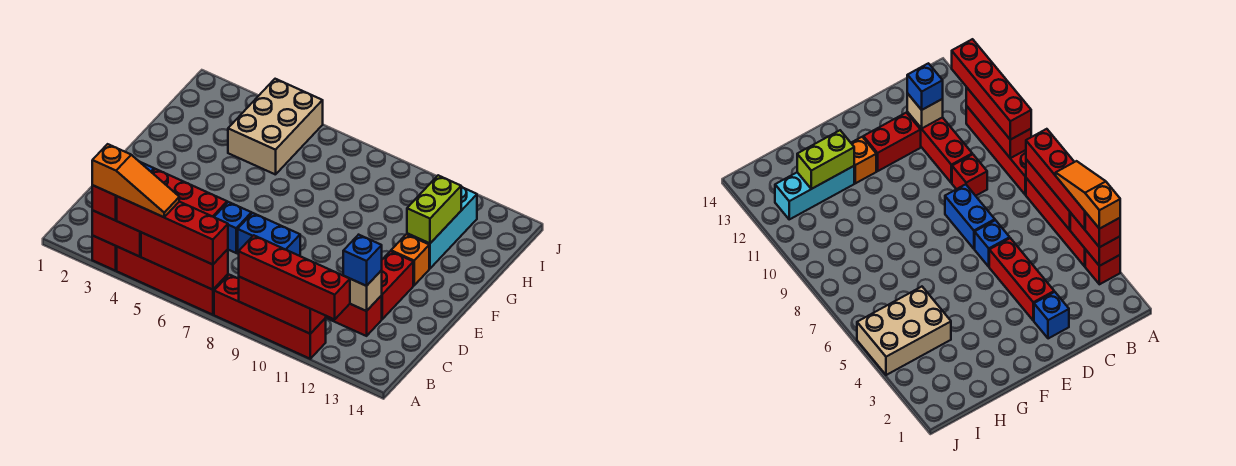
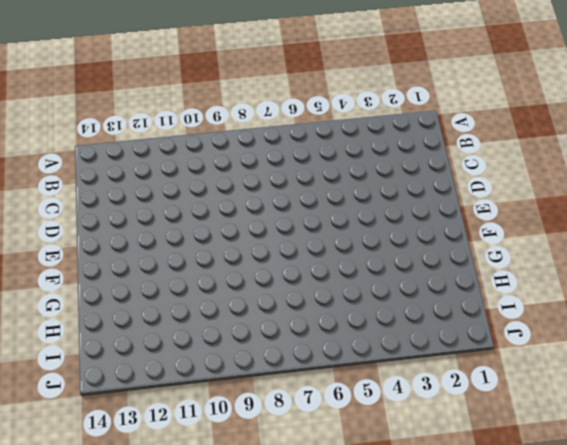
none -> red brick A3 level 1
none -> red brick A4:A7 level 1
none -> red brick A8:A11 level 1

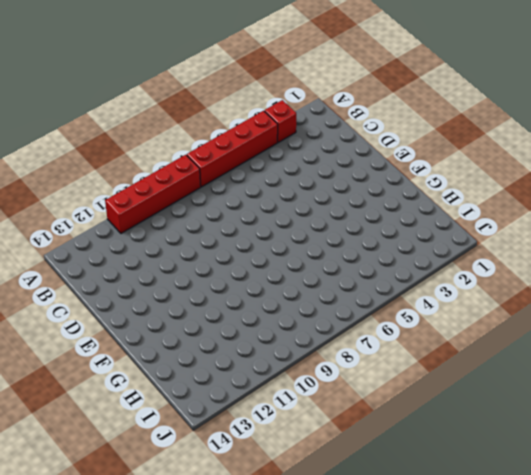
none -> red brick C9 level 1
none -> red brick C10:C12 level 1
none -> blue brick D2 level 1

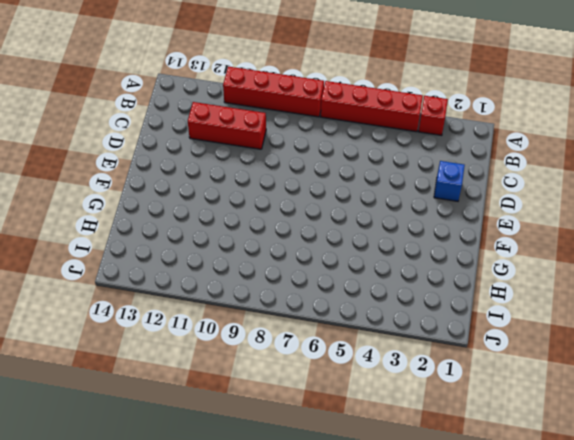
none -> red brick C9 level 1
none -> red brick D3:D5 level 1
none -> blue brick D6 level 1

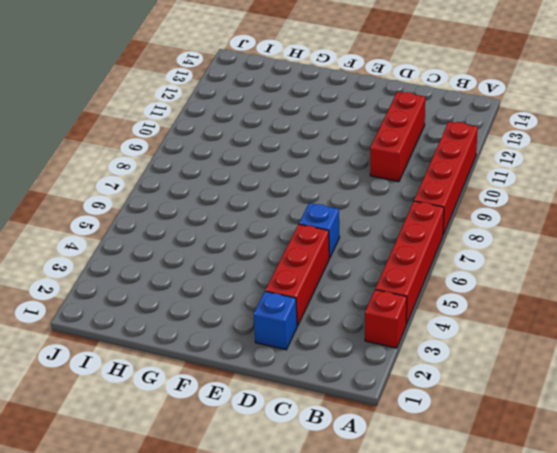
none -> red brick C9 level 1
none -> blue brick D7:D8 level 1
none -> red brick D12:E12 level 1

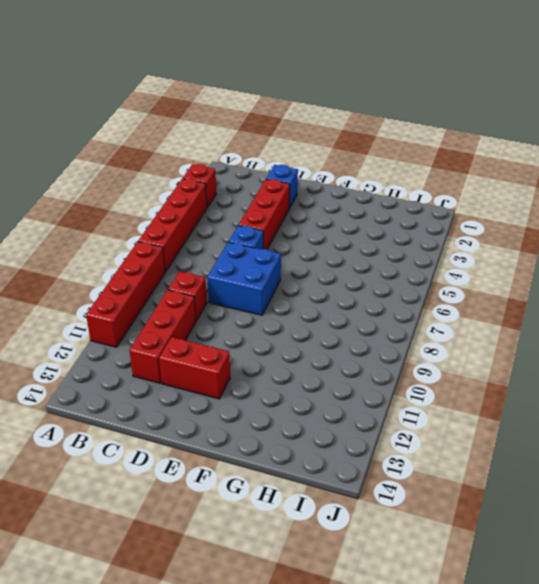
blue brick D7:E8 level 1 -> blue brick D7:D8 level 1
none -> orange brick F12 level 1
none -> cyan brick G12:I12 level 1
none -> tan brick H4:J5 level 1

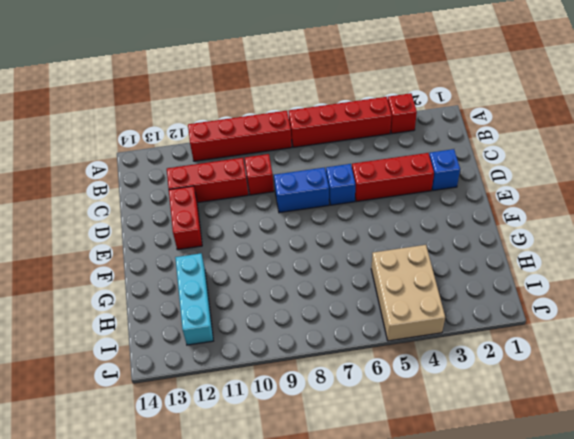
none -> orange brick F12 level 1
none -> red brick A3:A4 level 2
none -> red brick A5:A7 level 2

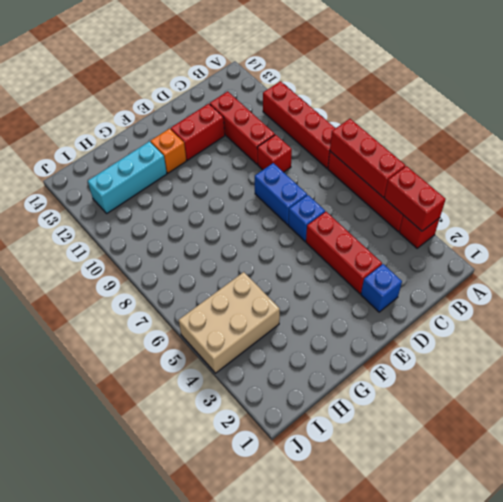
none -> red brick A9:A11 level 2
none -> tan brick C12 level 2
none -> lime brick G12:H12 level 2

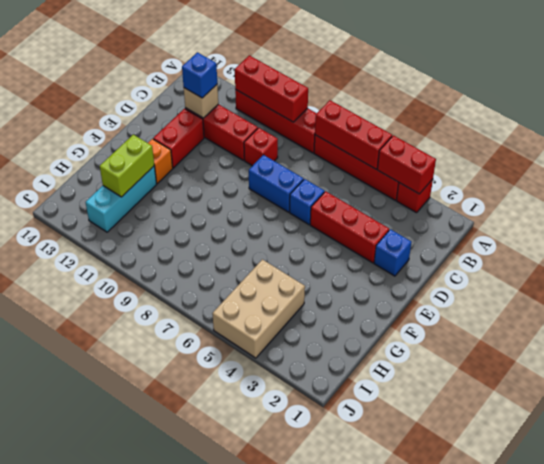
none -> red brick A3 level 3
none -> red brick A4:A7 level 3
none -> red brick A9:A12 level 3

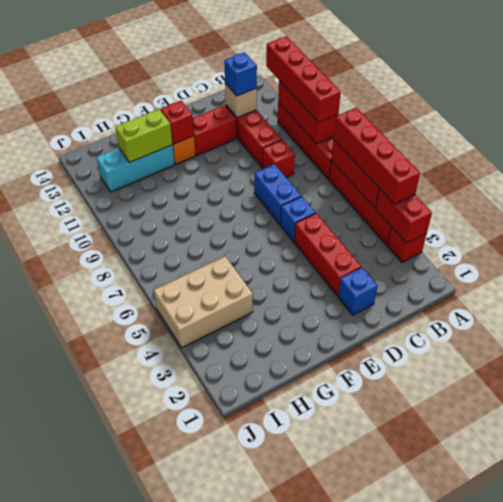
red brick F12 level 2 -> red brick A3 level 3
none -> orange slope A3:A5 level 4 top 3

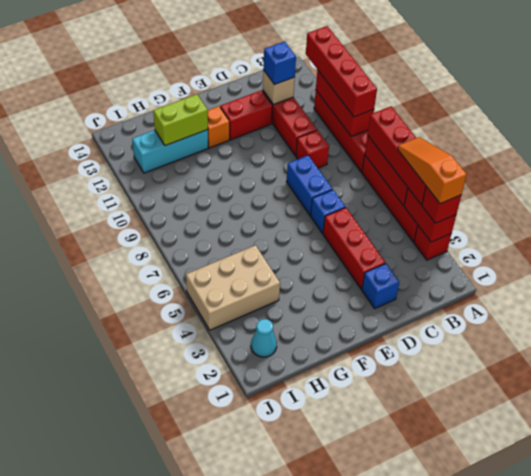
cyan cone I2 level 1 -> none

